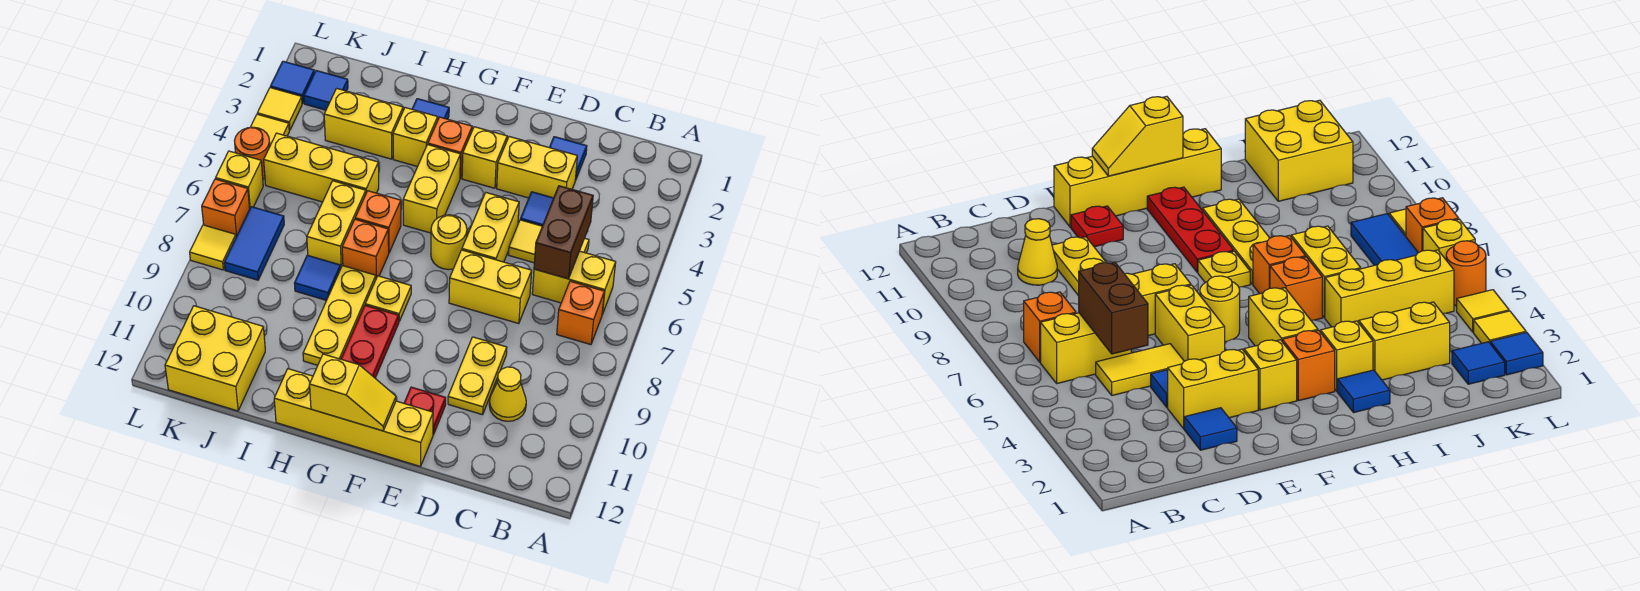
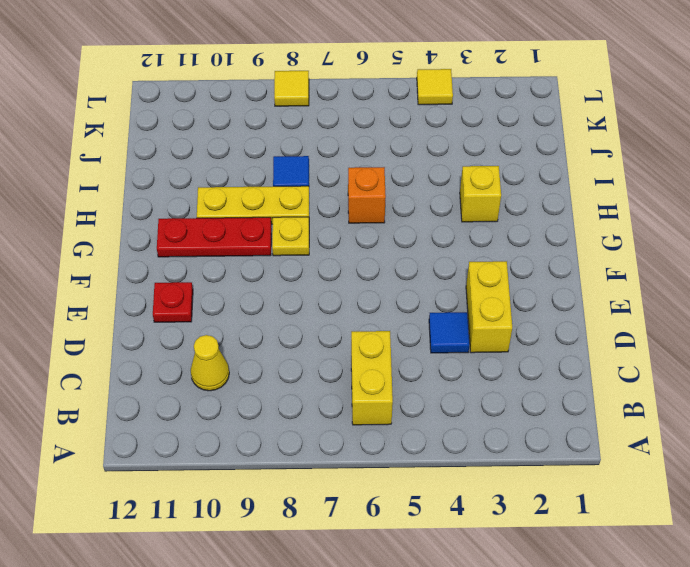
none -> orange brick B7 level 1
none -> yellow tile C5:D5 level 1
none -> blue tile D2 level 1
none -> yellow brick D7:E7 level 1

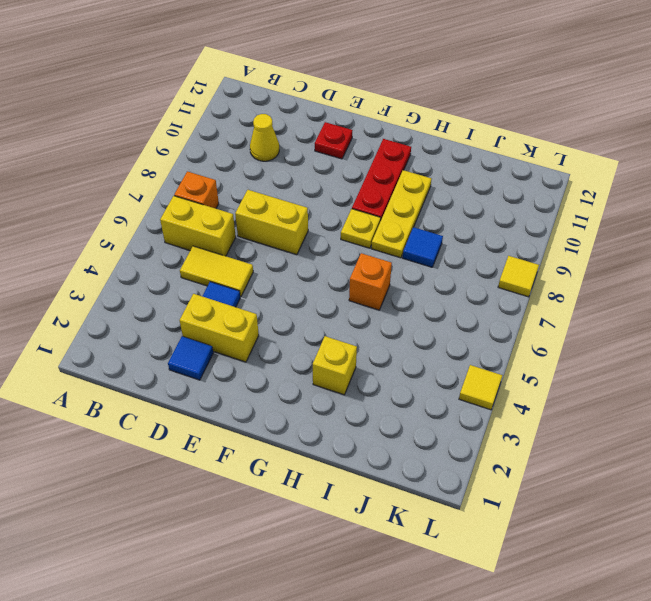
none -> yellow plate D9:D10 level 1
none -> yellow brick E5:E6 level 1
none -> yellow brick E12:H12 level 1
none -> yellow brick F3 level 1

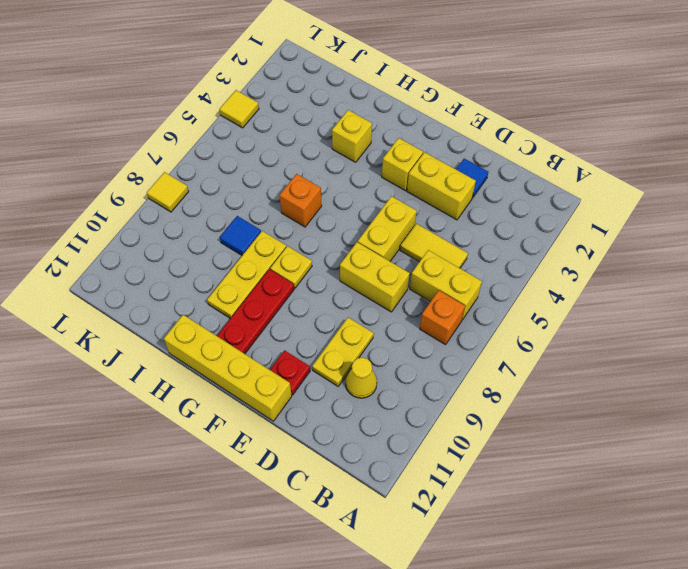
none -> blue tile D4 level 1
none -> yellow round brick F6 level 1
none -> orange brick G3 level 1
none -> yellow brick G4:G5 level 1

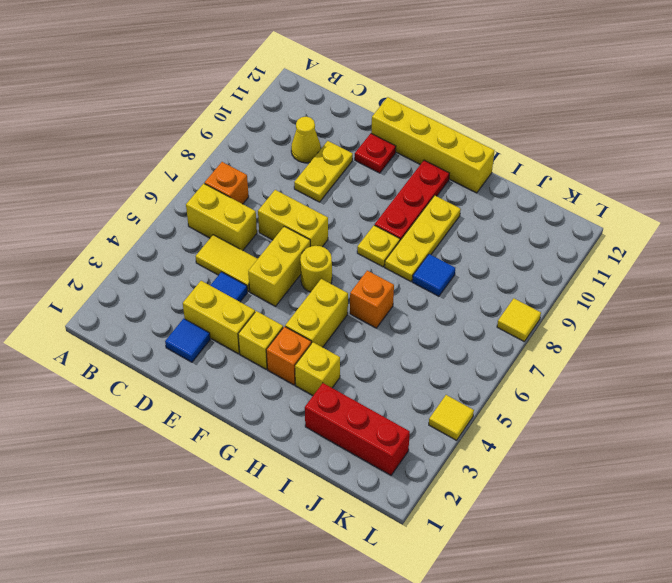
red brick I2:K2 level 1 -> blue tile K2 level 1
none -> blue tile H2 level 1
none -> orange brick H7 level 1
none -> yellow brick I3:J3 level 1
none -> yellow brick I5:K5 level 1

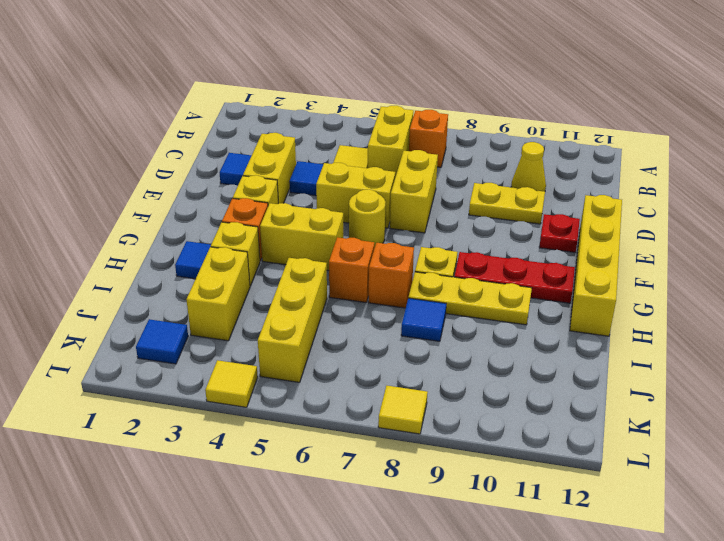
none -> yellow brick I6:I7 level 1
none -> yellow brick J11:K12 level 1
none -> blue tile K7:K8 level 1
none -> blue tile L2 level 1

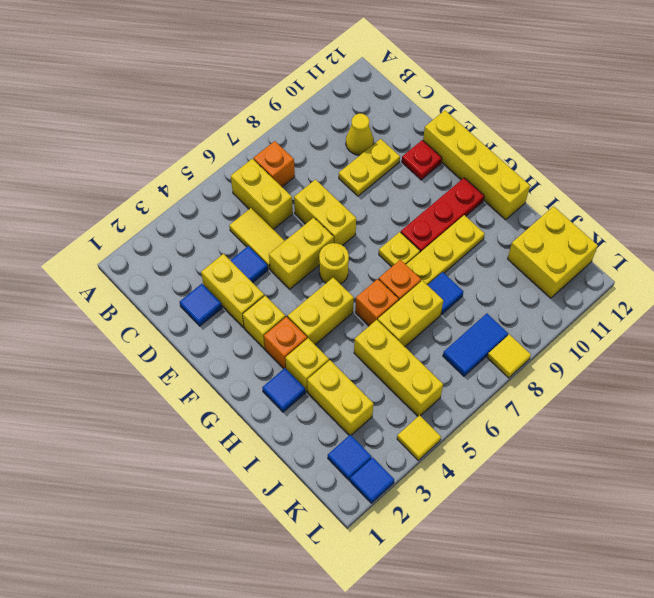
none -> yellow tile L3 level 1
none -> orange round brick L5 level 1
none -> yellow brick L6 level 1
none -> orange brick L7 level 1

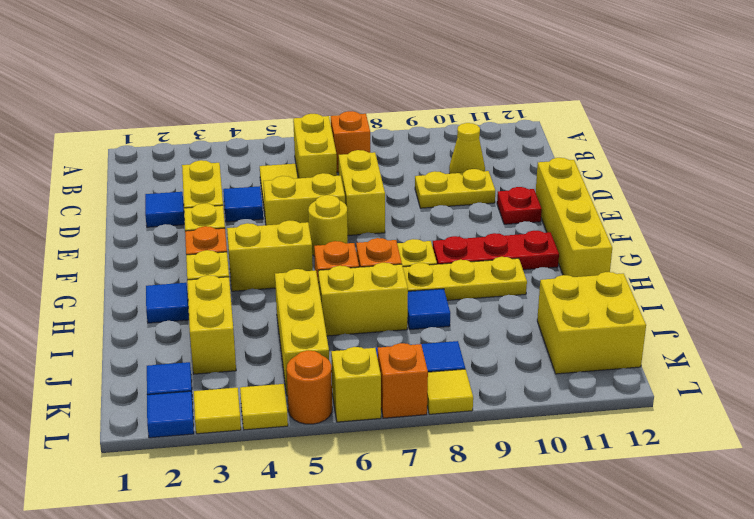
none -> brown brick C5:C6 level 2
none -> yellow slope F12:G12 level 2 top G

